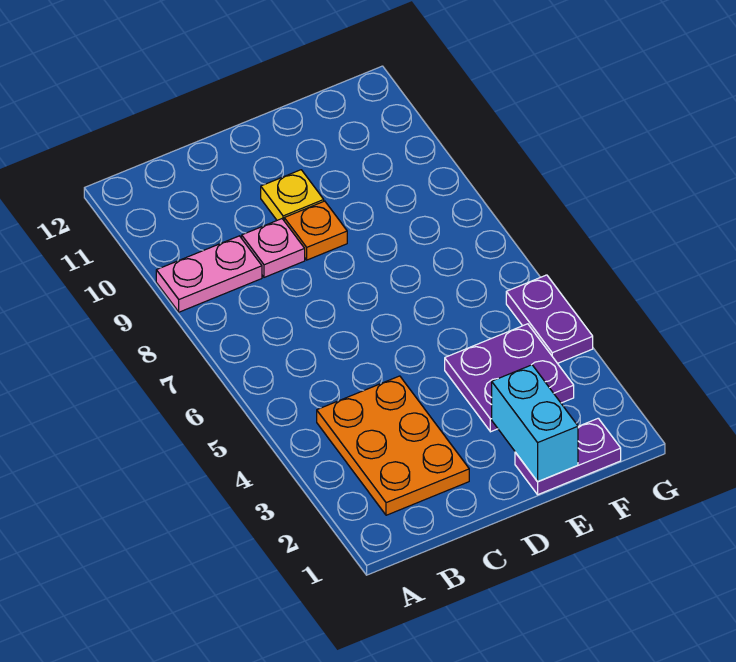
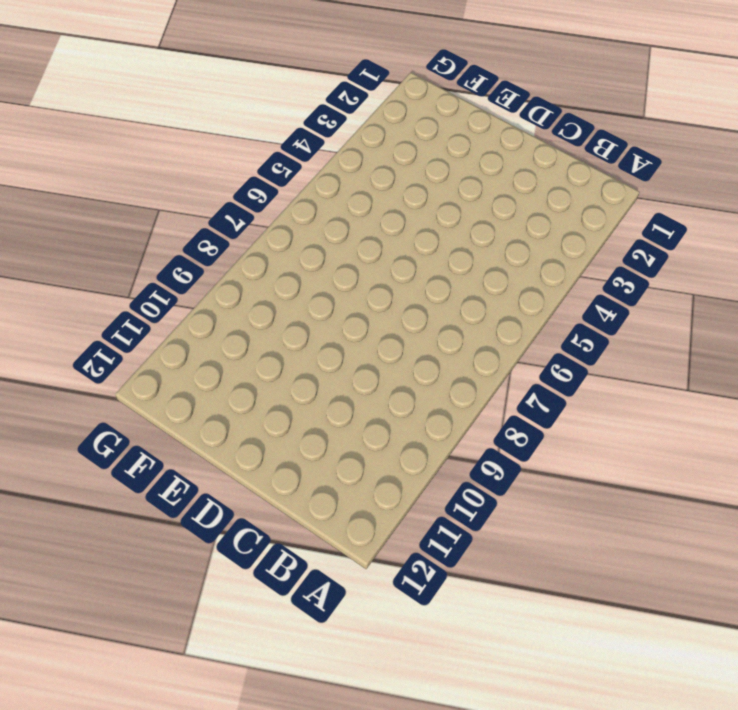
none -> pink plate A9:B9 level 1
none -> orange plate B2:C4 level 1

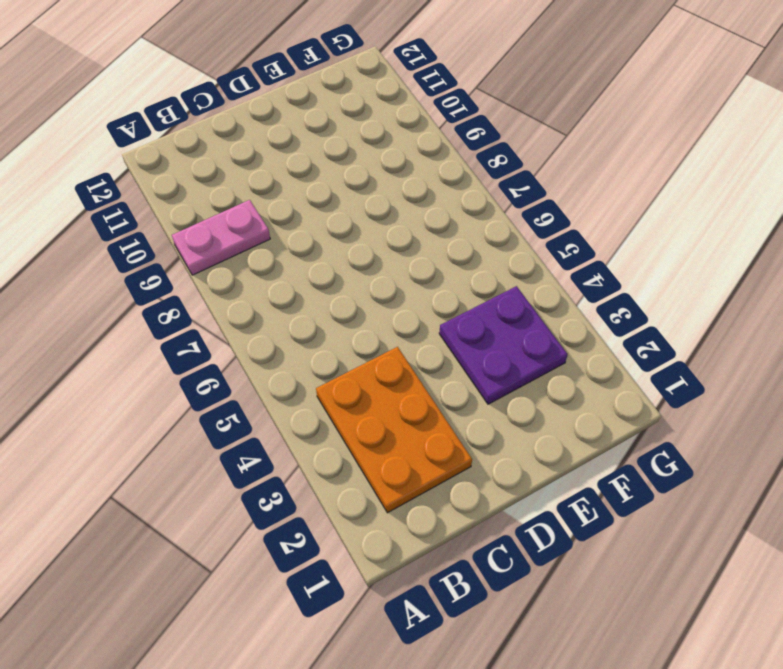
none -> pink plate C9 level 1
none -> orange plate D9 level 1

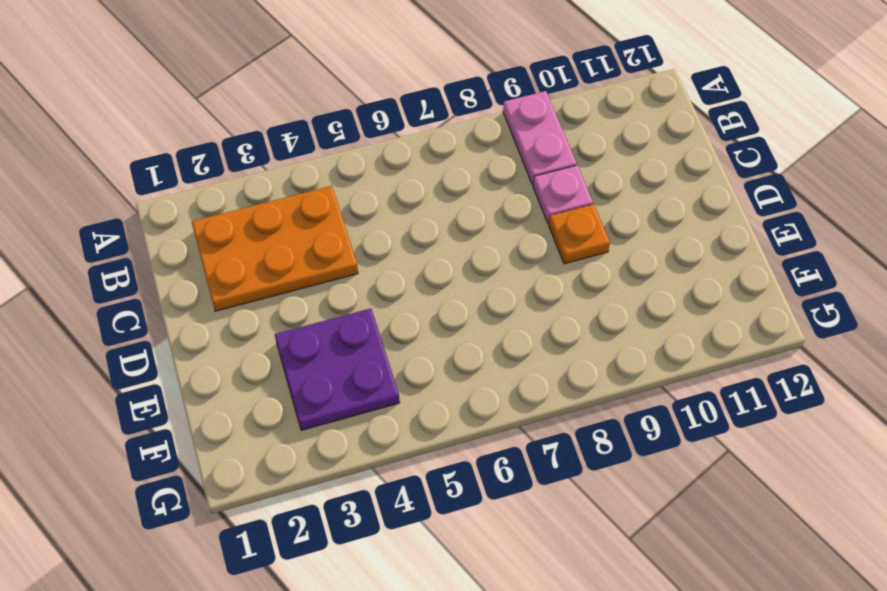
none -> yellow plate D10 level 1
none -> purple plate E1:F1 level 1

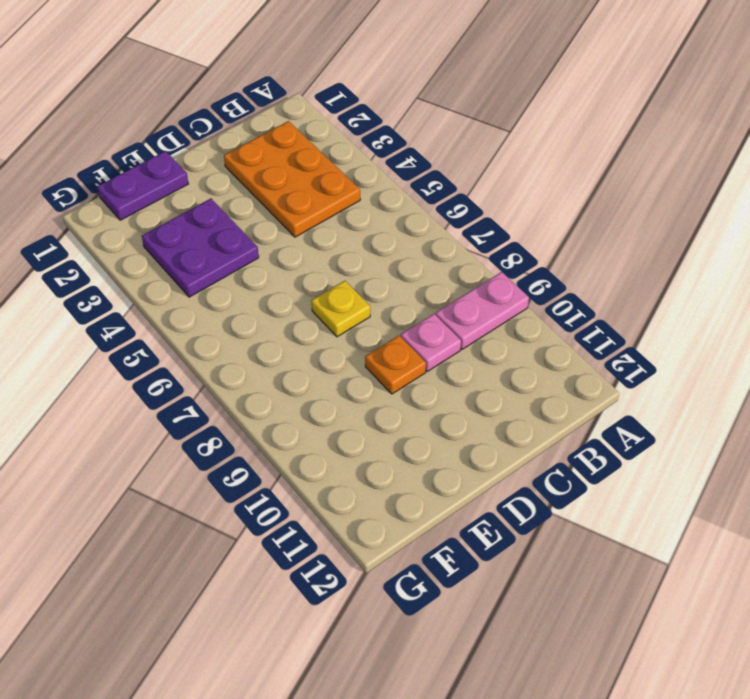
yellow plate D7 level 1 -> yellow plate D10 level 1
none -> purple plate G4:G5 level 1
none -> cyan brick E1:E2 level 2

